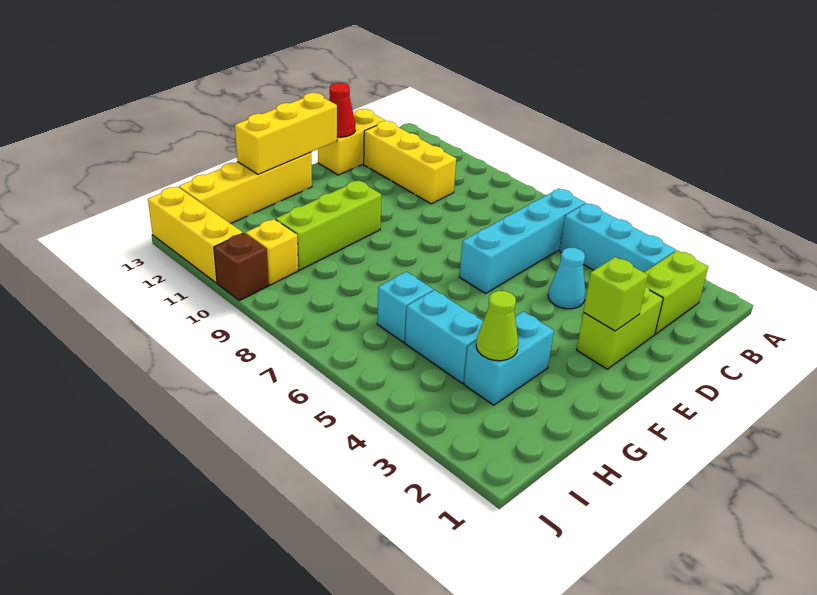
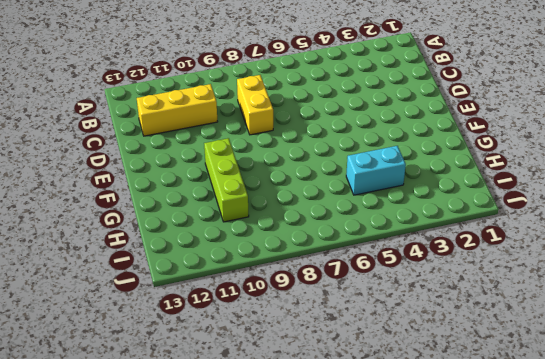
yellow brick C8:D8 level 1 -> yellow brick C13:D13 level 1
none -> lime brick B2:C2 level 1
none -> cyan brick B3:B5 level 1
none -> cyan brick B6:E6 level 1

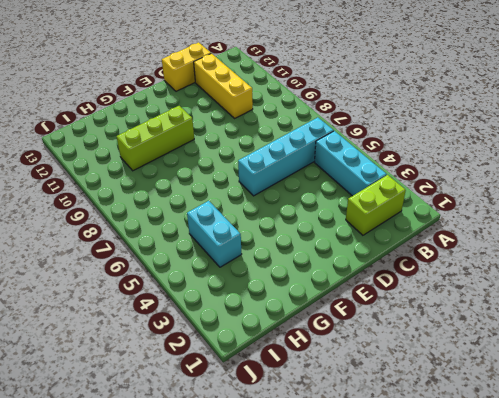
none -> lime brick D2:E2 level 1
none -> cyan cone D4 level 1
none -> yellow brick F13:I13 level 1

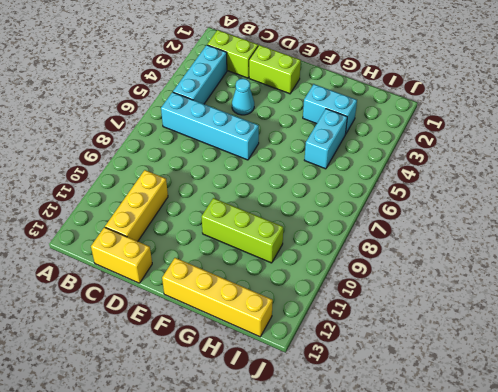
none -> cyan brick H6 level 1
none -> yellow brick I10 level 1
none -> brown brick J10 level 1

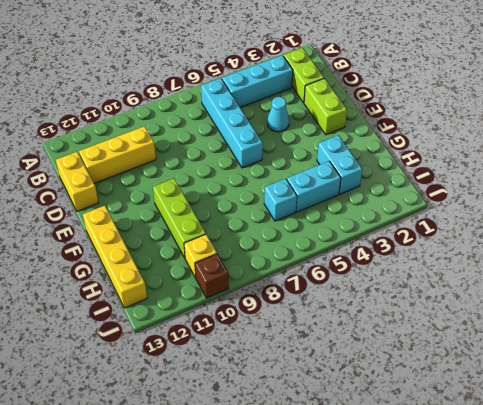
none -> yellow brick J11:J13 level 1
none -> red cone D13 level 2
none -> lime brick E2 level 2

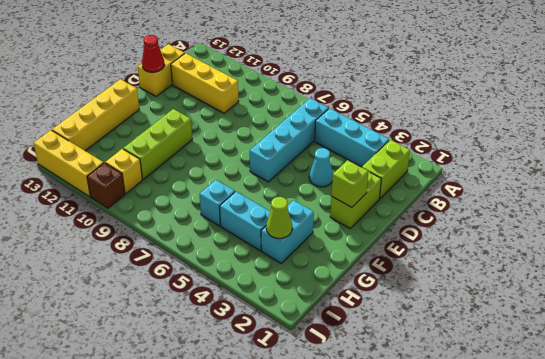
none -> yellow brick E13:G13 level 2

